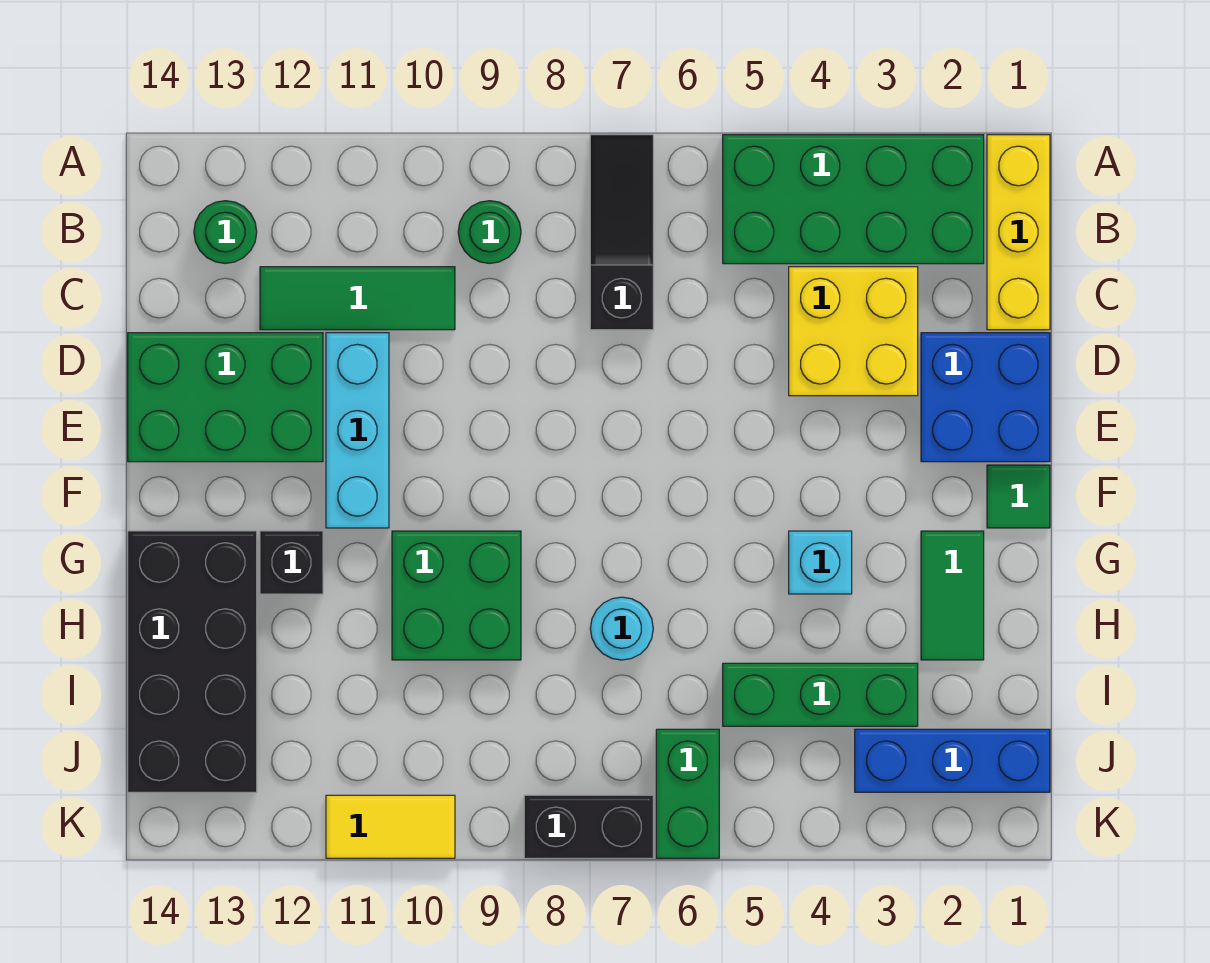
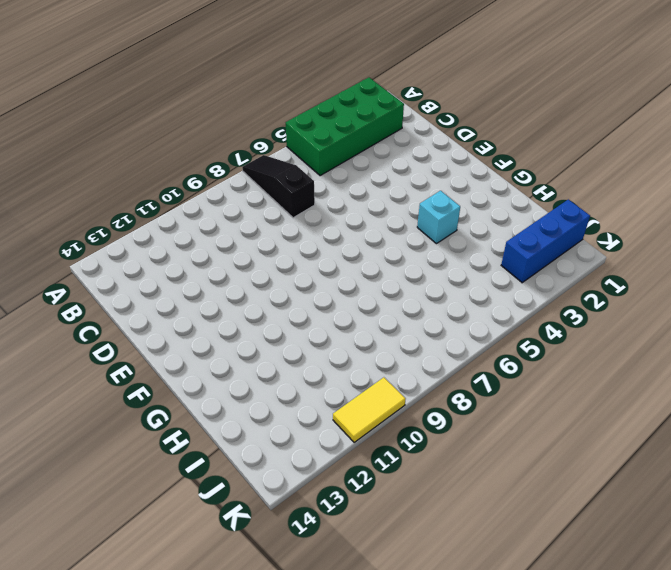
none -> yellow brick A1:C1 level 1
none -> green round brick B9 level 1
none -> green round brick B13 level 1

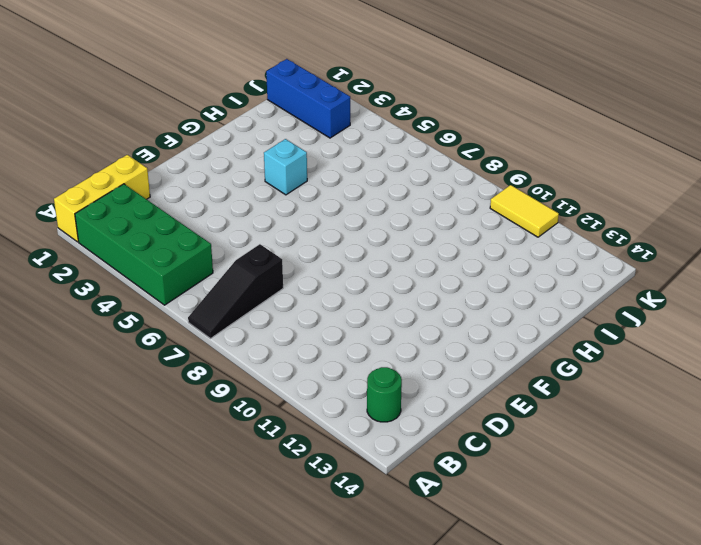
none -> green round brick B9 level 1
none -> yellow brick C3:D4 level 1
none -> green tile C10:C12 level 1

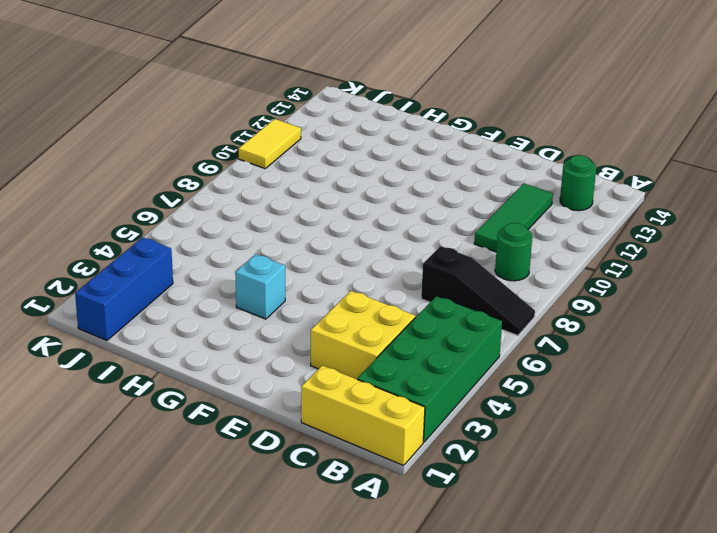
none -> blue brick D1:E2 level 1
none -> cyan brick D11:F11 level 1
none -> green brick D12:E14 level 1

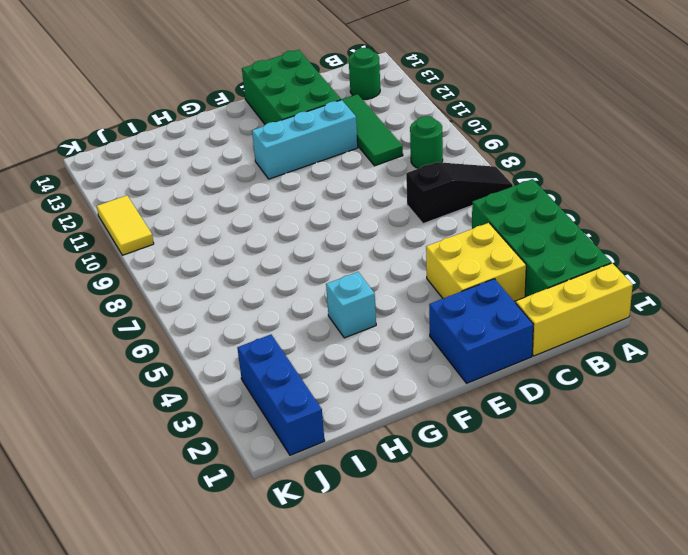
none -> green tile F1 level 1
none -> green tile G2:H2 level 1
none -> green brick G9:H10 level 1

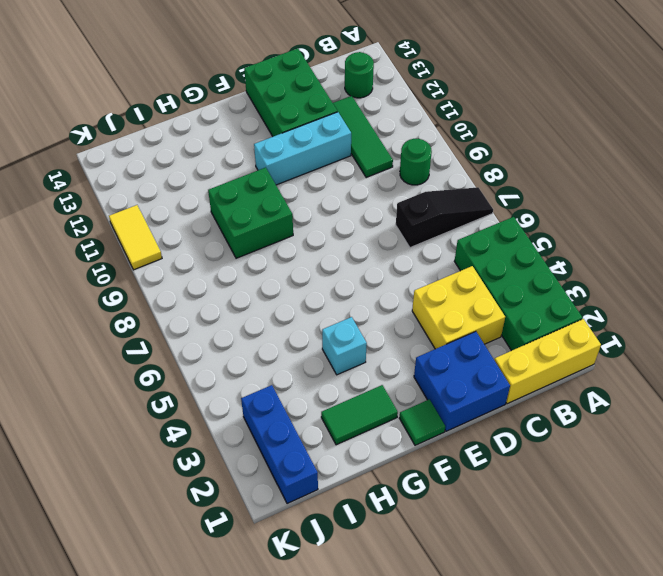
none -> black brick G12 level 1
none -> black brick G13:J14 level 1
none -> cyan round brick H7 level 1

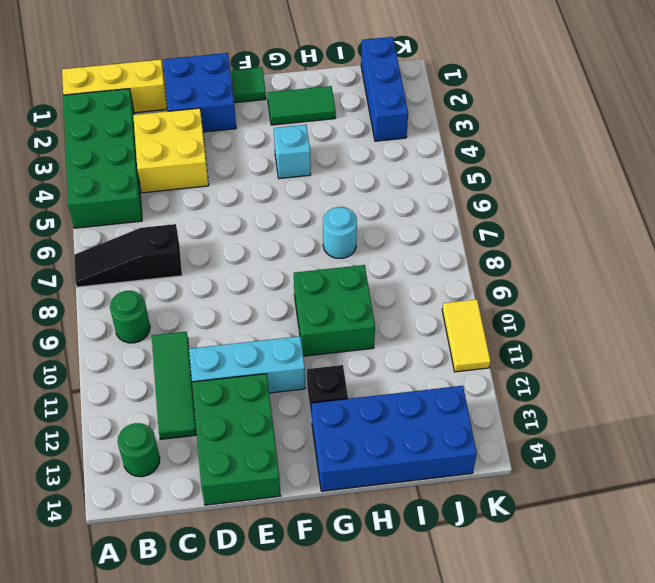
blue brick G13:J14 level 1 -> black brick G13:J14 level 1
none -> green brick I3:I5 level 1
none -> green brick J6:K6 level 1
none -> black brick K7:K8 level 1

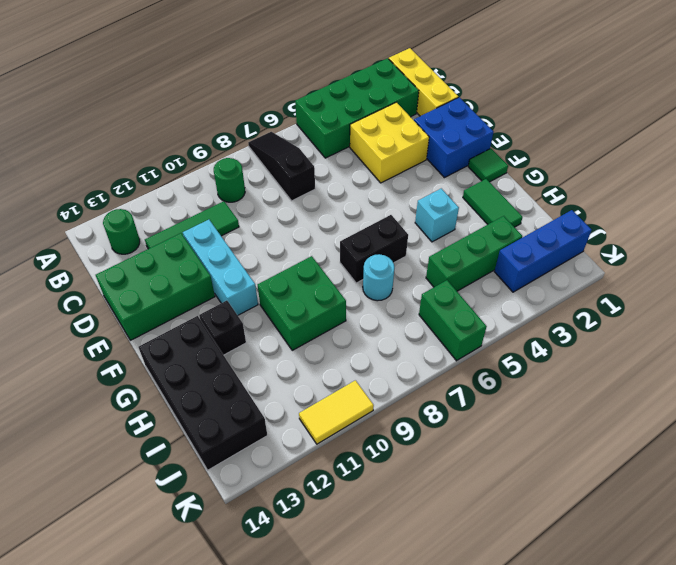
black brick G6:G7 level 1 -> black brick K7:K8 level 1

